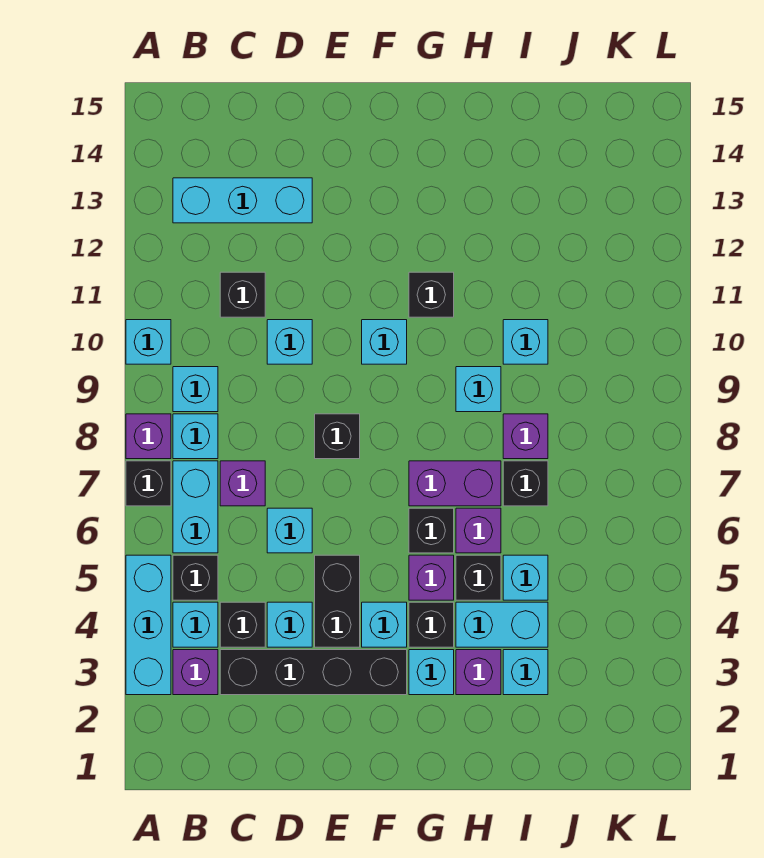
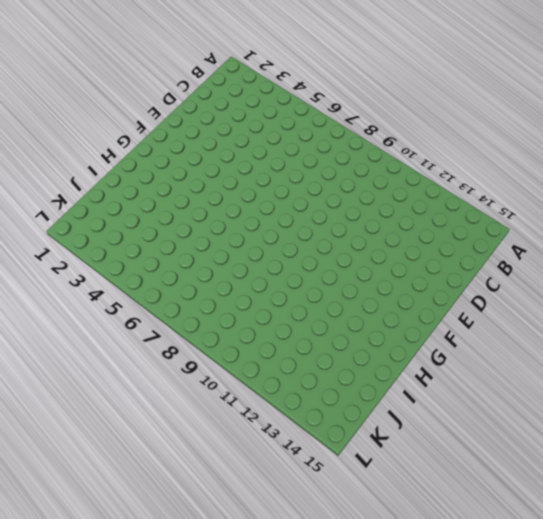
none -> cyan brick A3:A5 level 1
none -> black brick A7 level 1
none -> purple brick A8 level 1
none -> cyan brick A10 level 1

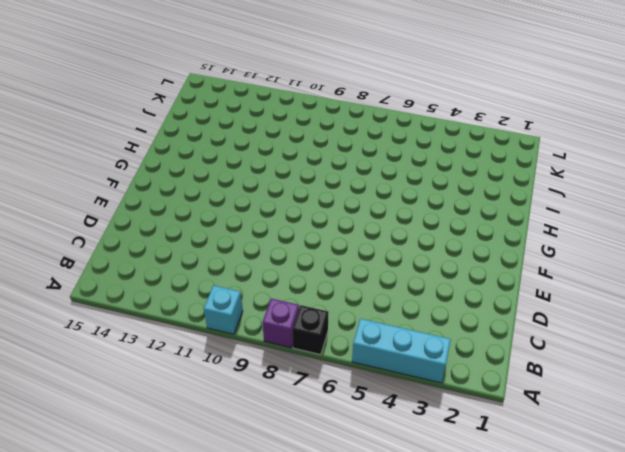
none -> purple brick B3 level 1
none -> cyan brick B4 level 1
none -> black brick B5 level 1
none -> cyan brick B6:B7 level 1

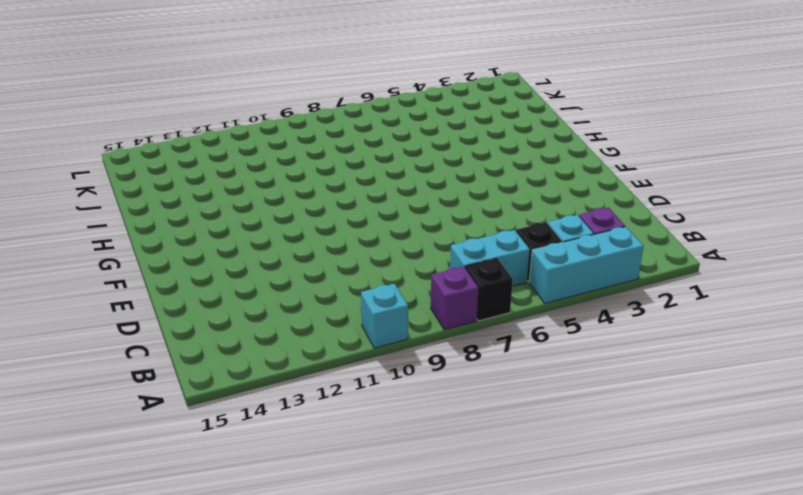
none -> cyan brick B8 level 1
none -> cyan brick B9 level 1
none -> cyan brick B13:D13 level 1
none -> black brick C3:F3 level 1

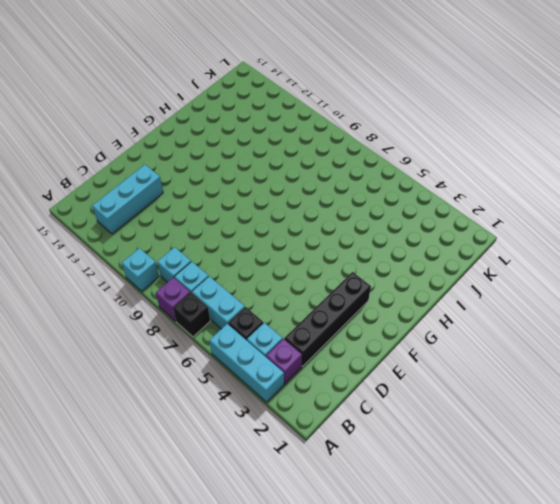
none -> black brick C4 level 1
none -> purple brick C7 level 1
none -> black brick C11 level 1
none -> cyan brick D4 level 1

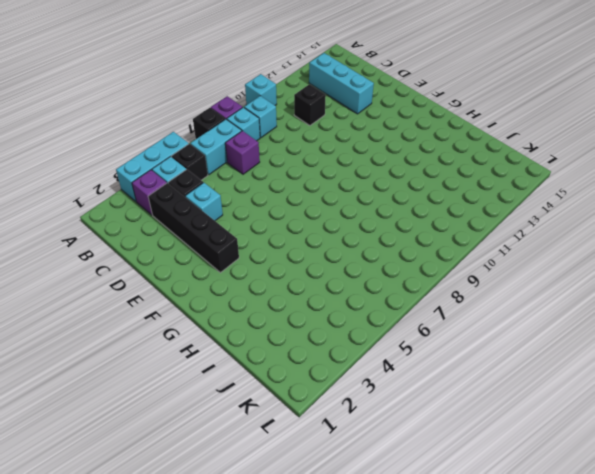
none -> cyan brick D6 level 1
none -> cyan brick D10 level 1
none -> black brick E4:E5 level 1
none -> black brick E8 level 1

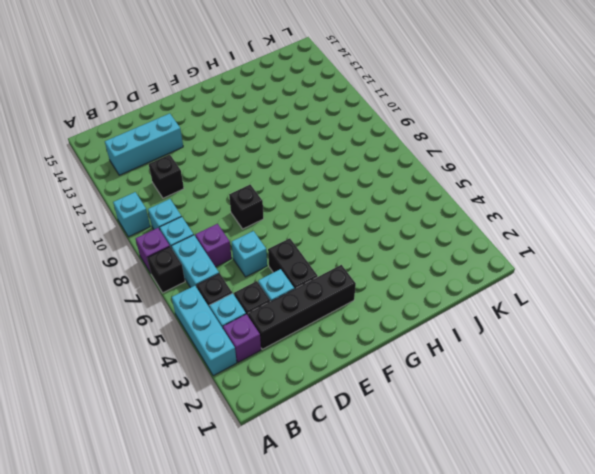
none -> cyan brick D10 level 1
none -> cyan brick F4 level 1
none -> cyan brick F10 level 1
none -> cyan brick G3 level 1

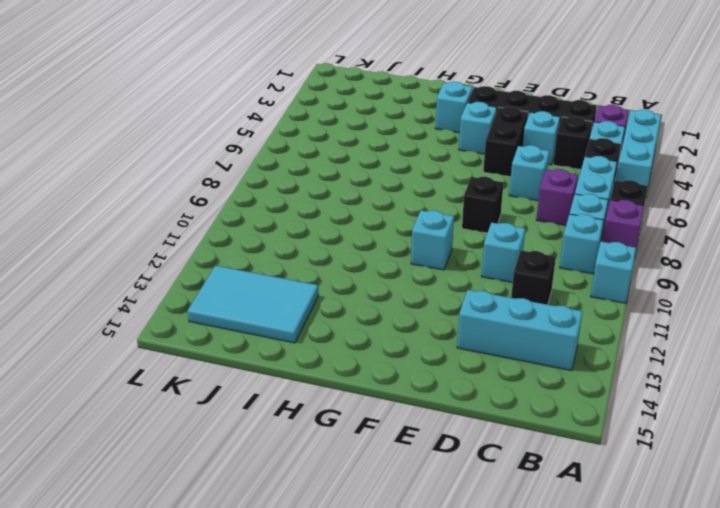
cyan tile I13:K14 level 1 -> none
none -> black brick G4 level 1
none -> purple brick G5 level 1
none -> black brick G6 level 1
none -> purple brick G7:H7 level 1

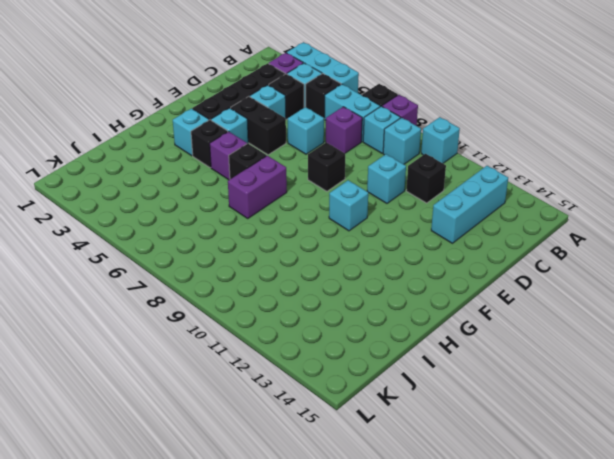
none -> black brick G11 level 1
none -> purple brick H3 level 1
none -> cyan brick H4:I4 level 1
none -> black brick H5 level 1

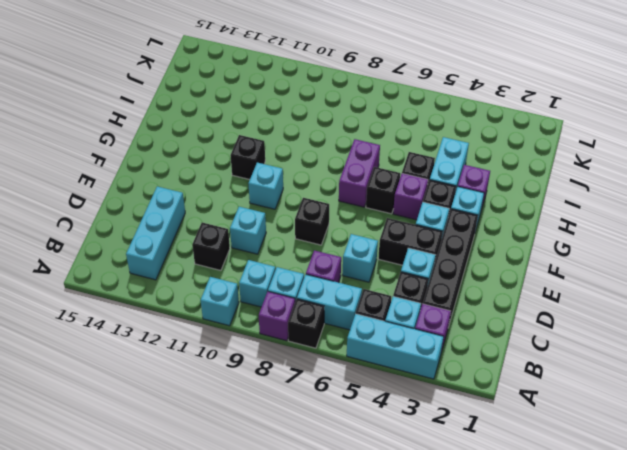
none -> purple brick H6 level 1
none -> cyan brick H9 level 1
none -> cyan brick I3 level 1
none -> cyan brick I5 level 1

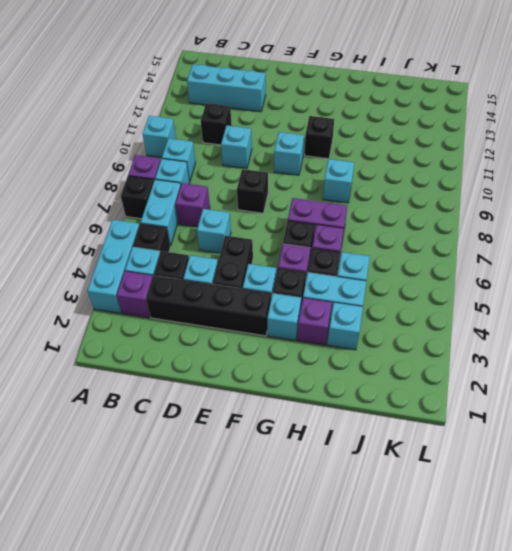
none -> black brick I7 level 1
none -> purple brick I8 level 1
none -> cyan brick I10 level 1

